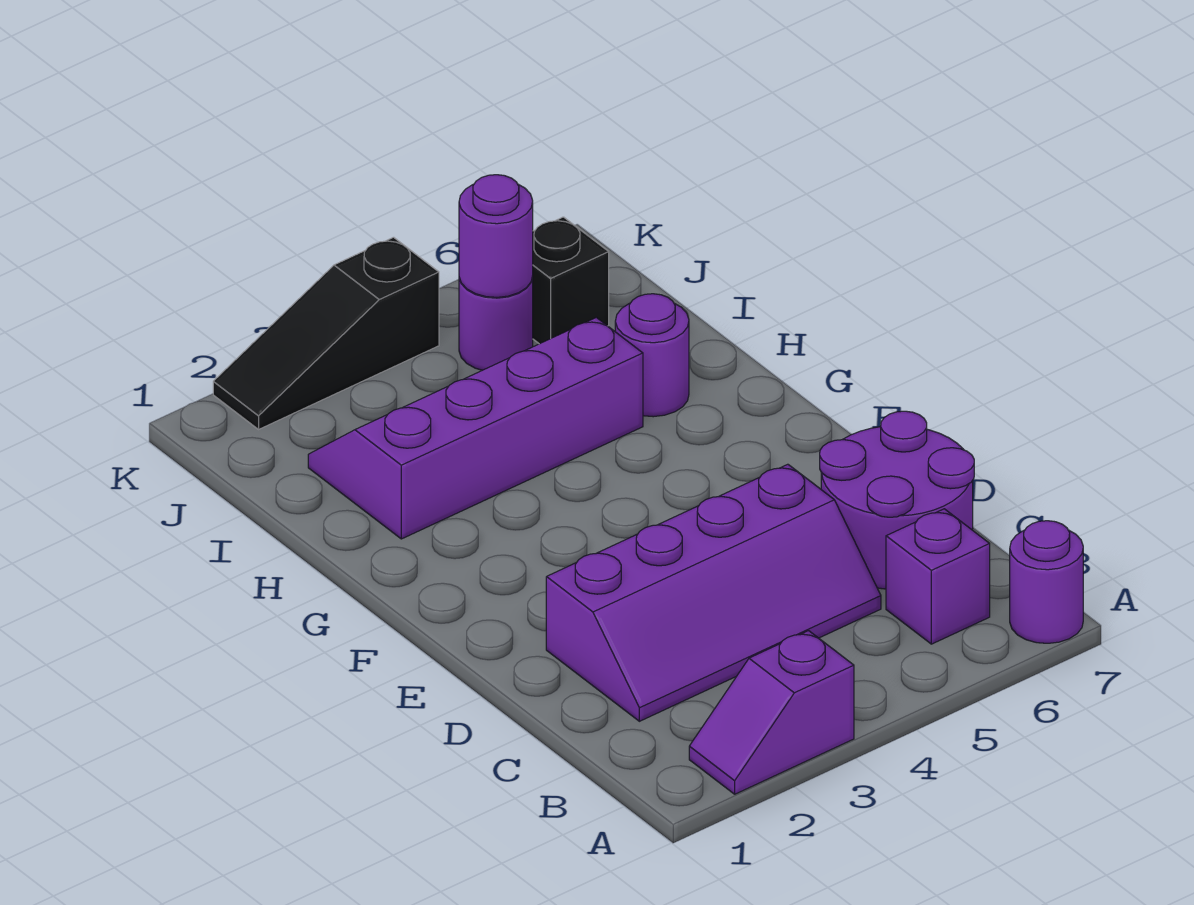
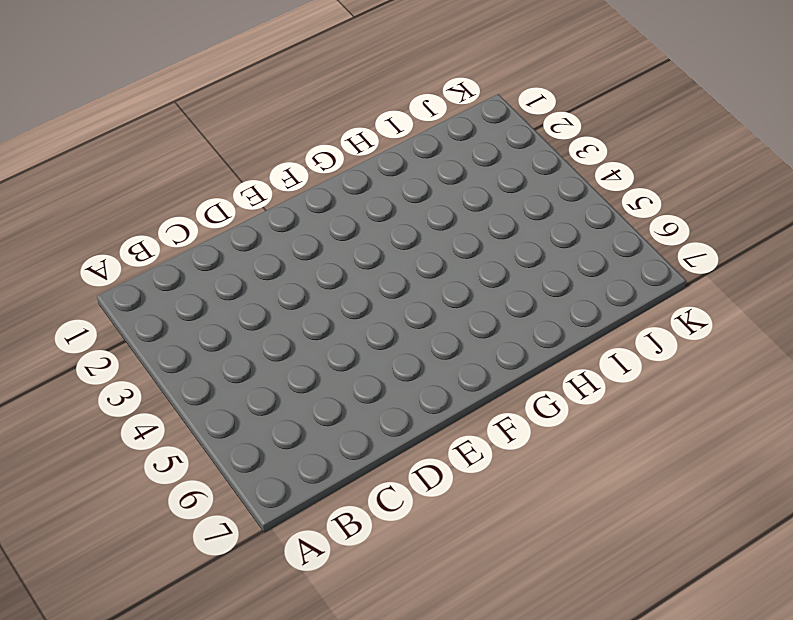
none -> purple slope A2:A3 level 1 top 3
none -> purple round brick A7 level 1

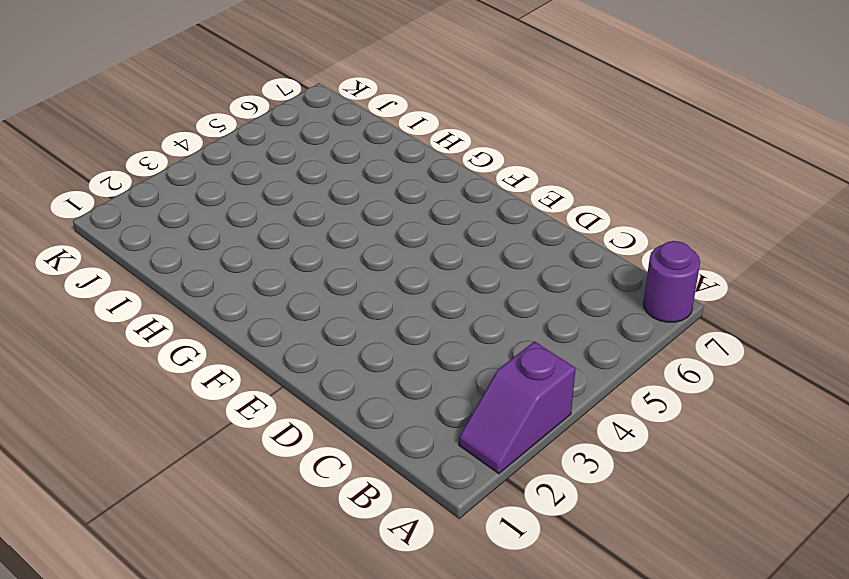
none -> purple brick B6 level 1
none -> purple slope C2:D5 level 1 top D

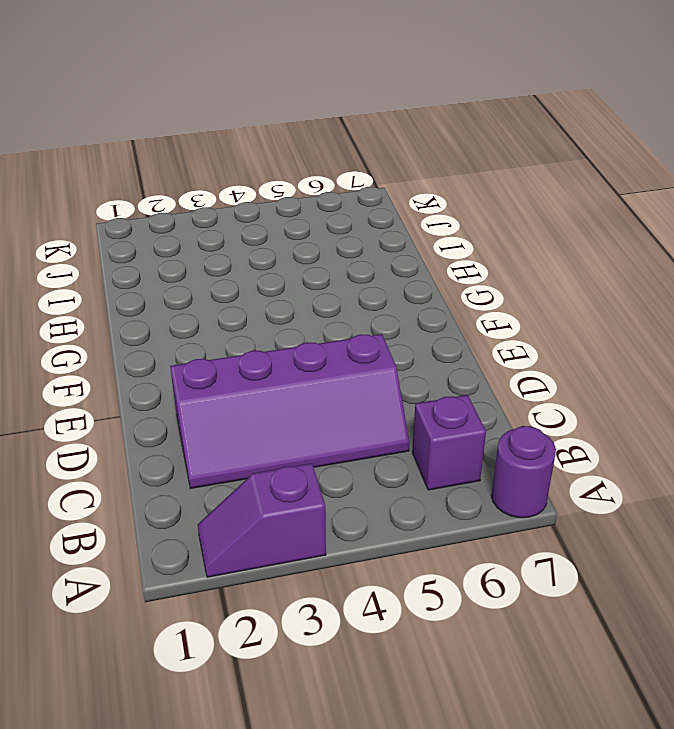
none -> purple round brick C6:D7 level 1
none -> purple slope H2:I5 level 1 top H

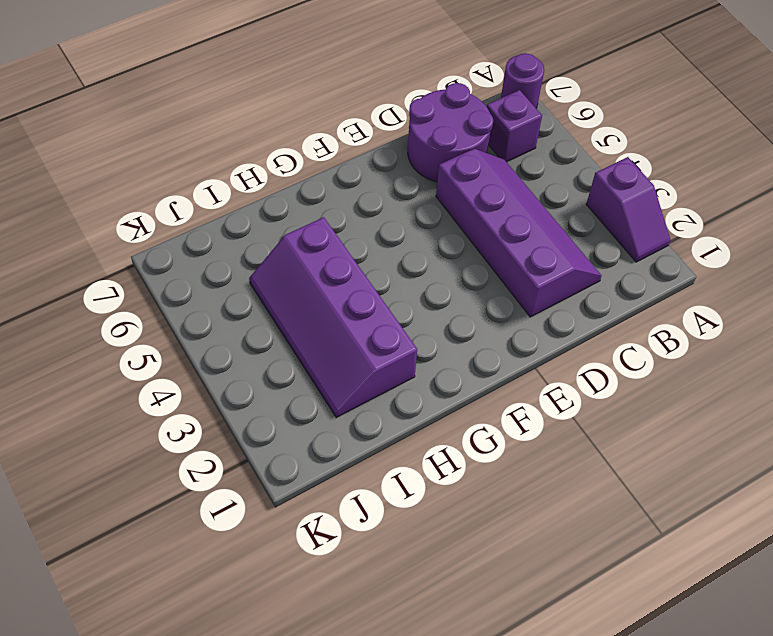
none -> purple round brick H6 level 1
none -> purple round brick J5 level 1

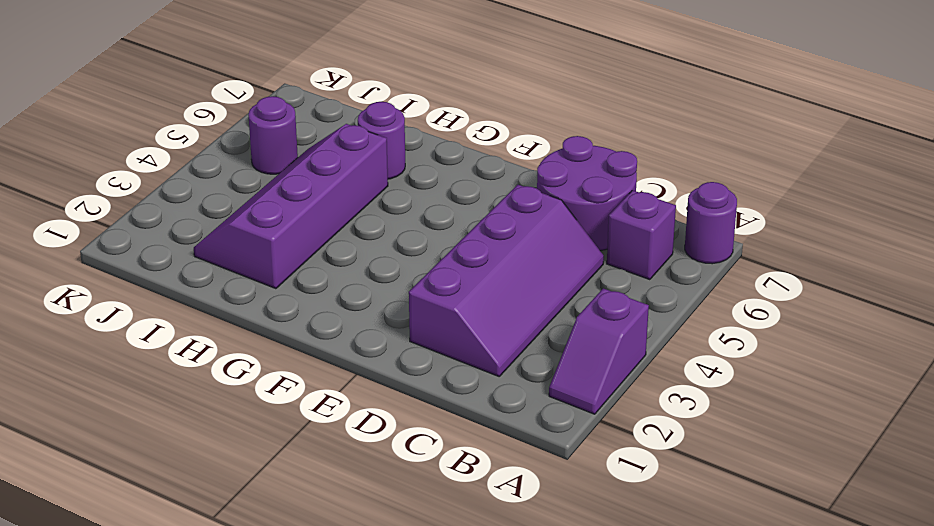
none -> black brick J6 level 1
none -> black slope K2:K4 level 1 top 4

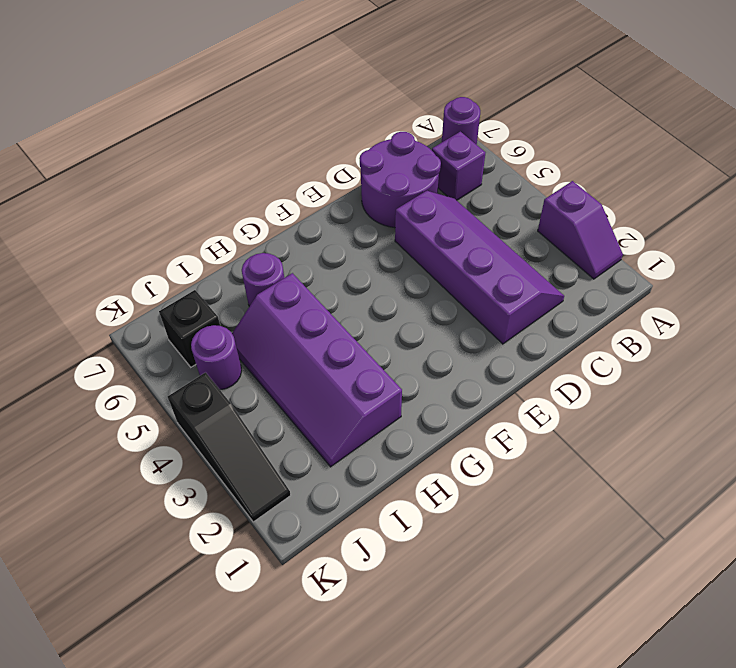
none -> purple round brick J5 level 2

